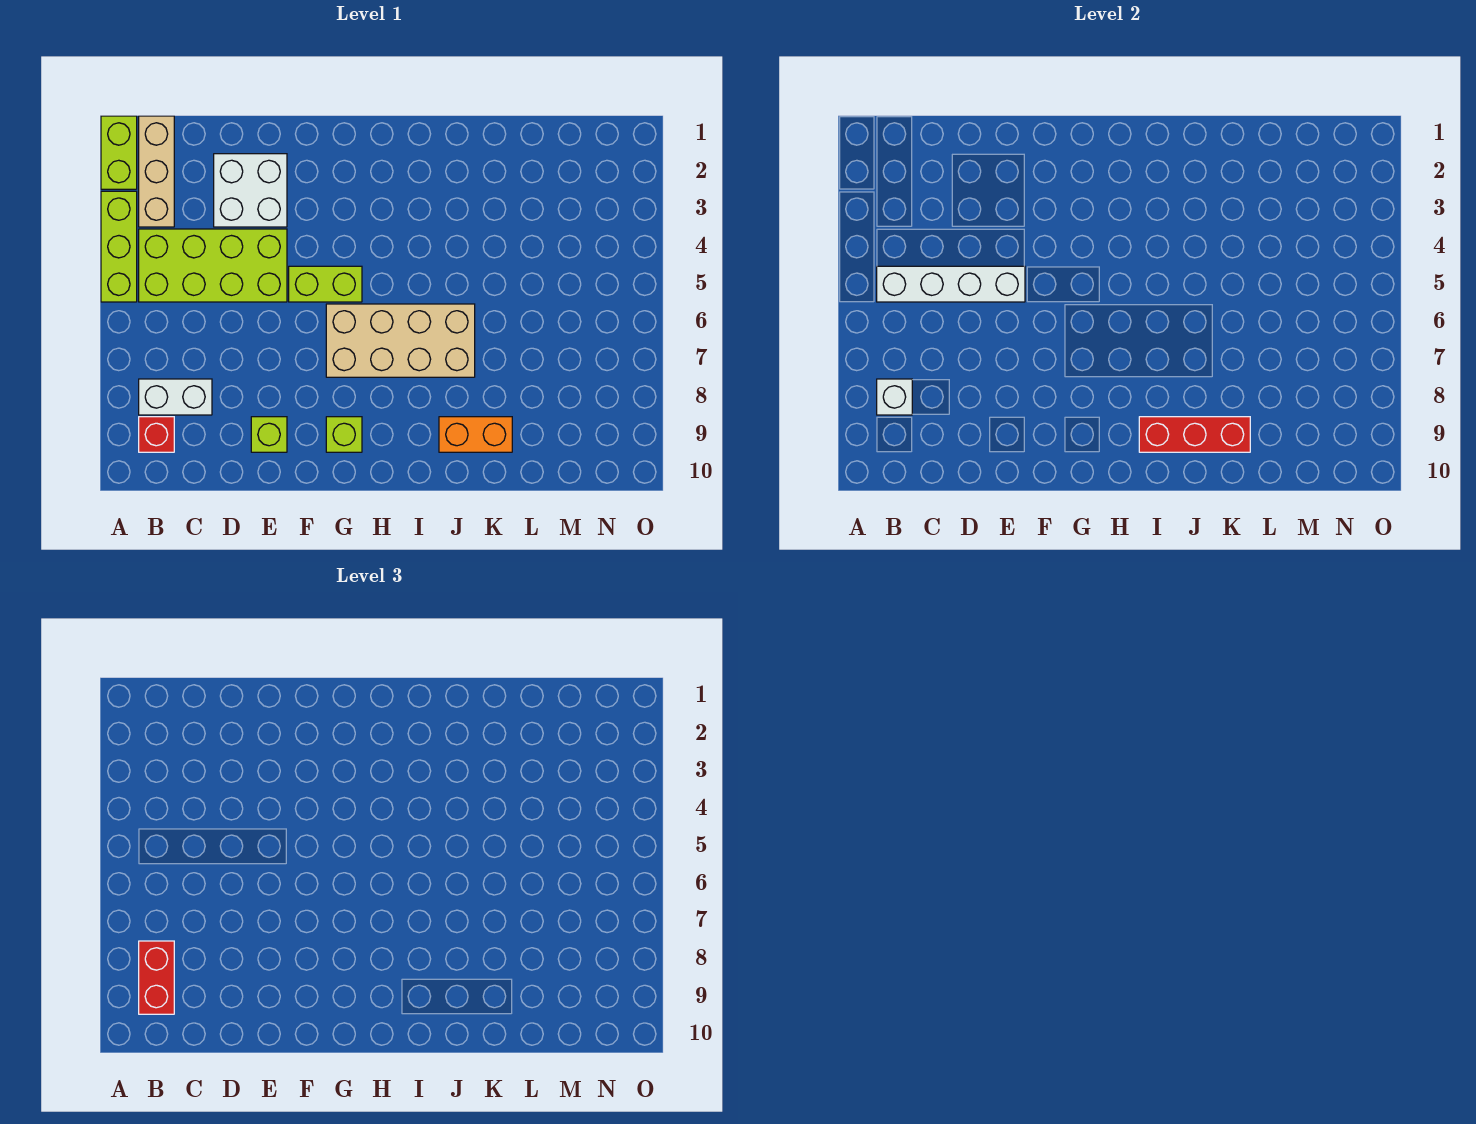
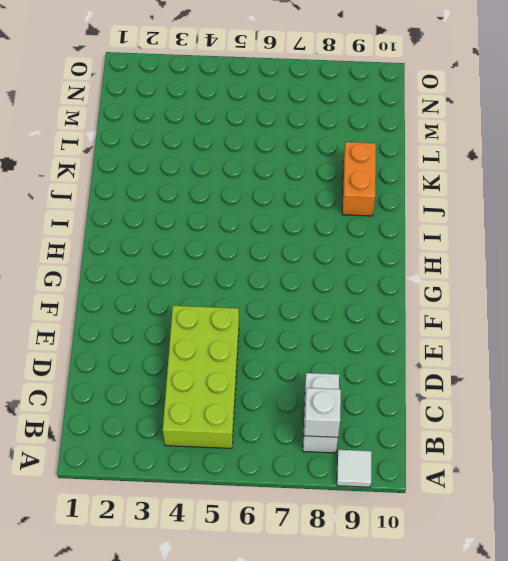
white tile A9 level 1 -> none
none -> lime brick A1:A2 level 1
none -> lime brick A3:A5 level 1
none -> tan brick B1:B3 level 1

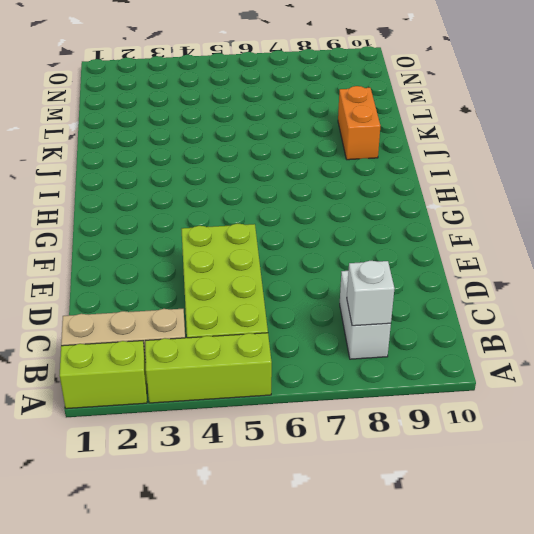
none -> red brick B9 level 1
none -> white brick D2:E3 level 1
none -> lime brick E9 level 1

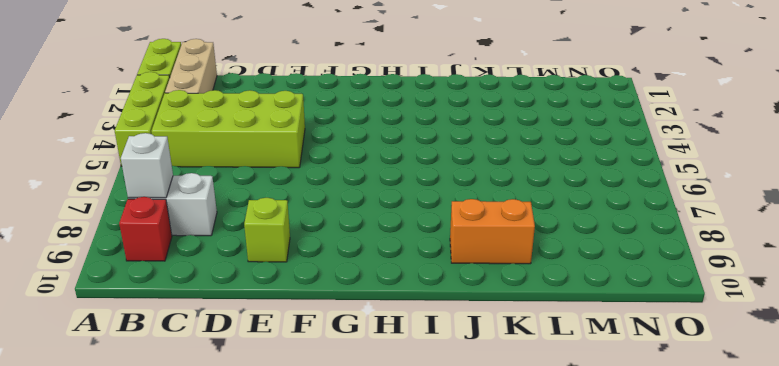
none -> white brick D2:E3 level 1
none -> lime brick F5:G5 level 1
none -> tan brick G6:J7 level 1

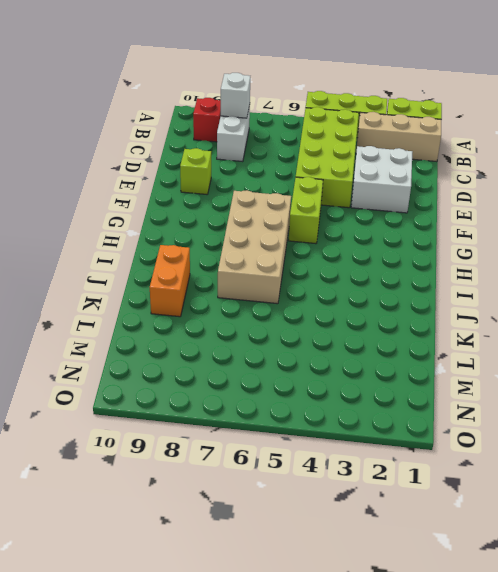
none -> lime brick G9 level 1
none -> white brick B5:E5 level 2
none -> red brick I9:K9 level 2

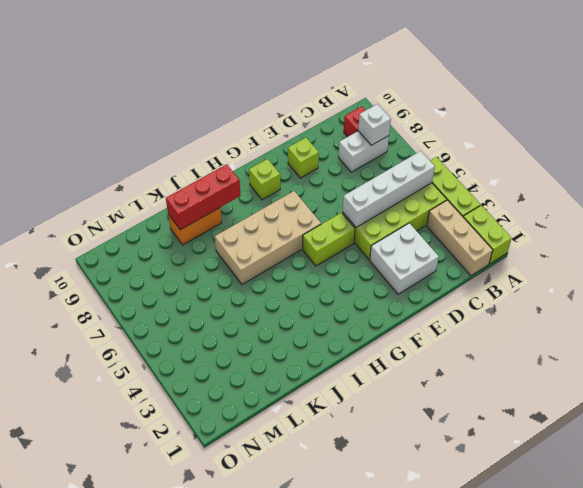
none -> red brick B8:B9 level 3

